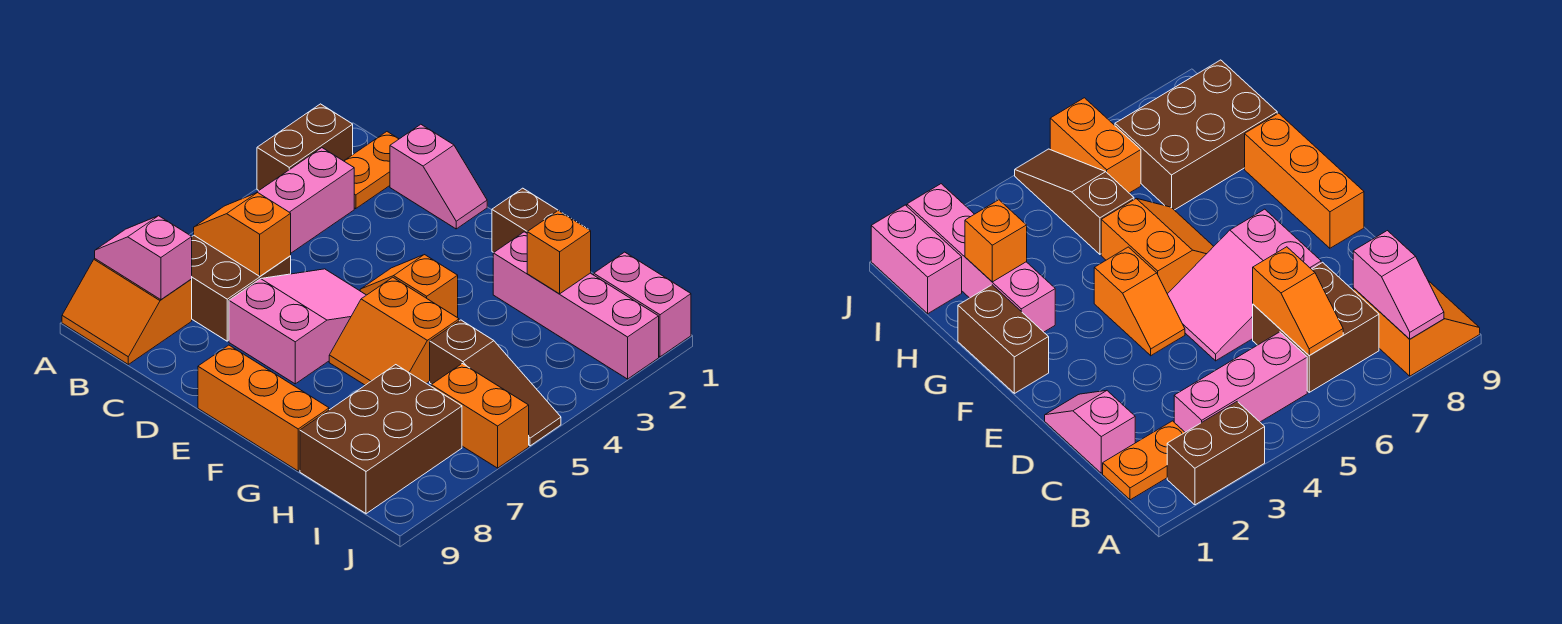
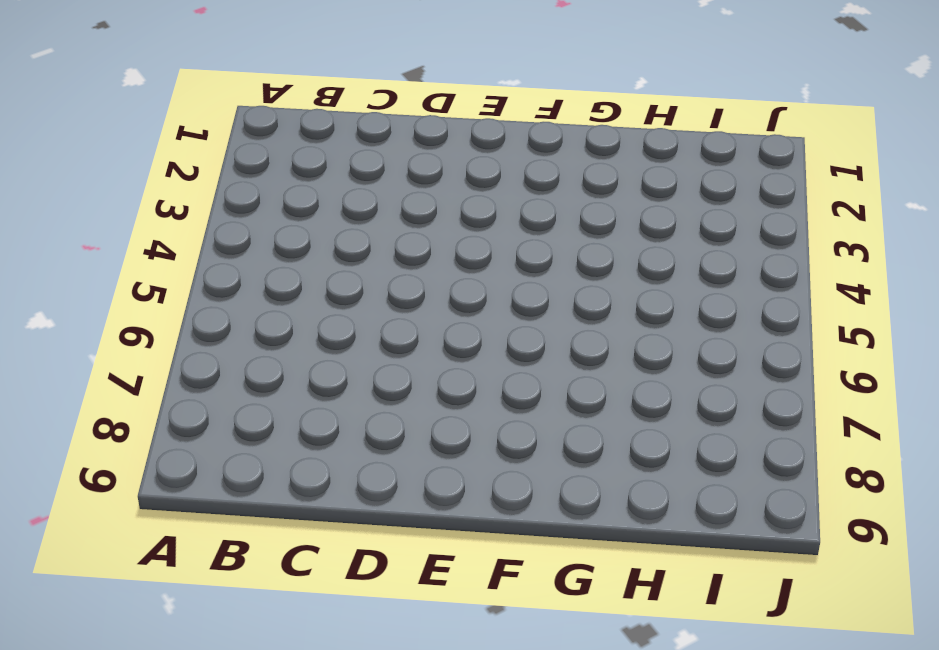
none -> brown brick A2:A3 level 1
none -> orange slope A8:B9 level 1 top 8
none -> orange plate B1:B2 level 1

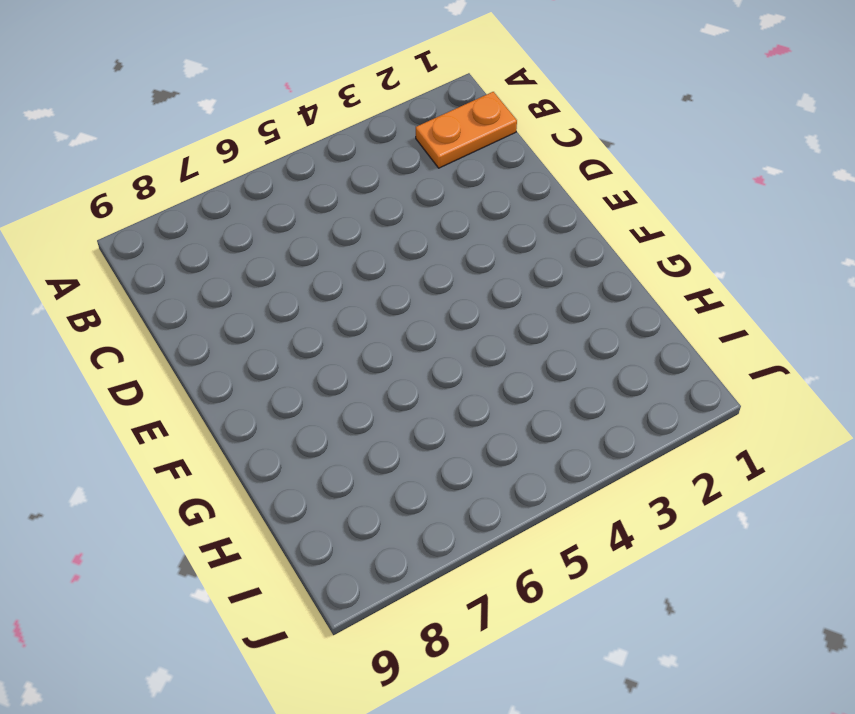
none -> brown brick A2:A3 level 1
none -> orange slope A8:B9 level 1 top 8
none -> pink brick B3:B5 level 1

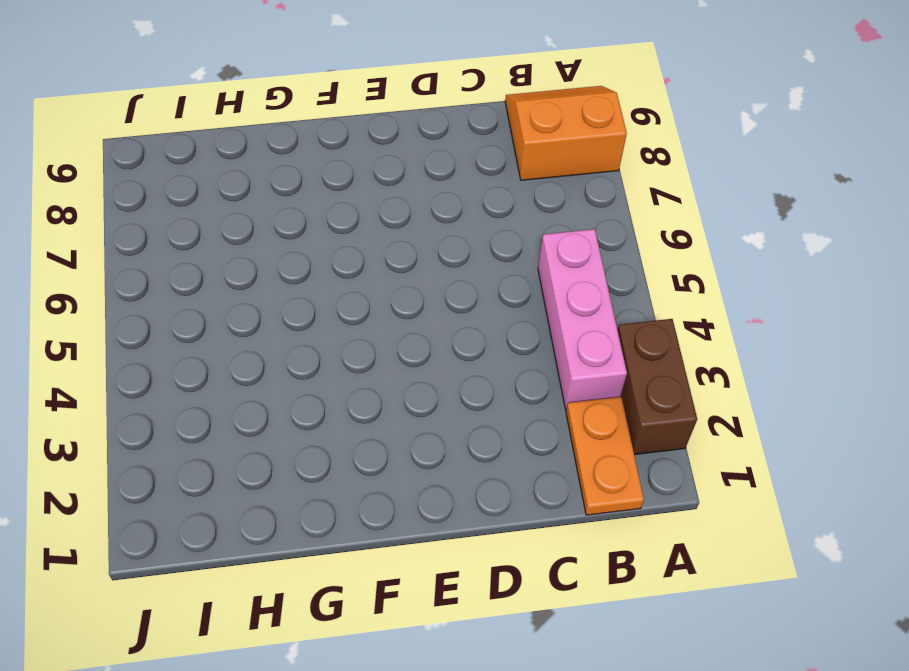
none -> brown brick B6:C7 level 1
none -> pink slope C1:D1 level 1 top C
none -> pink slope D5:E7 level 1 top 7

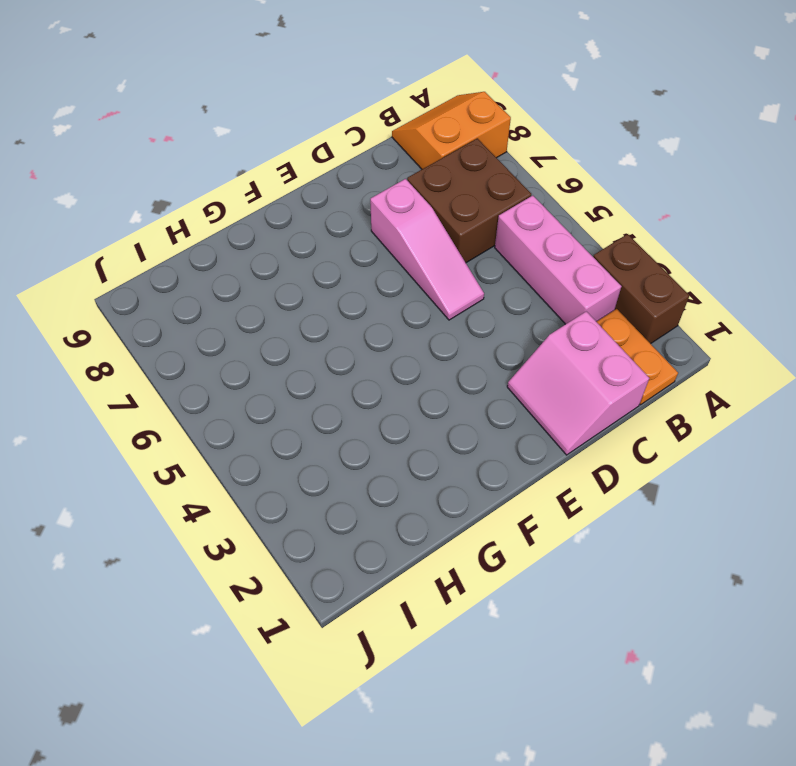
pink slope C1:D2 level 1 top C -> pink slope C1:D1 level 1 top C
pink slope D5:D7 level 1 top 7 -> pink slope D5:E7 level 1 top 7
none -> orange slope E4:F4 level 1 top F
none -> orange brick E9:G9 level 1
none -> brown brick F1:G1 level 1

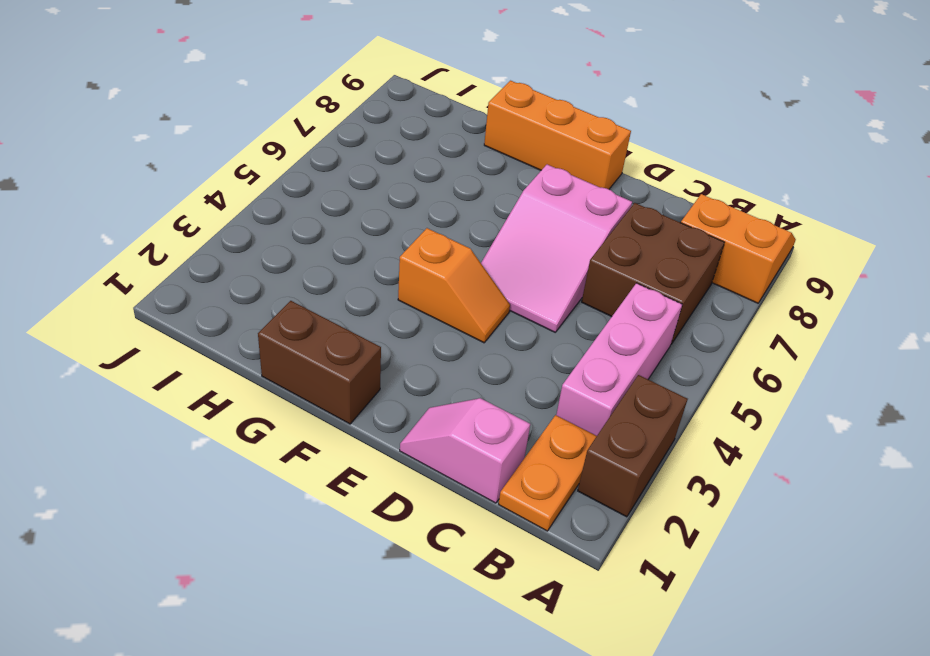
none -> orange slope F5:G6 level 1 top 5
none -> pink brick G2:J2 level 1
none -> brown slope H5:J5 level 1 top H

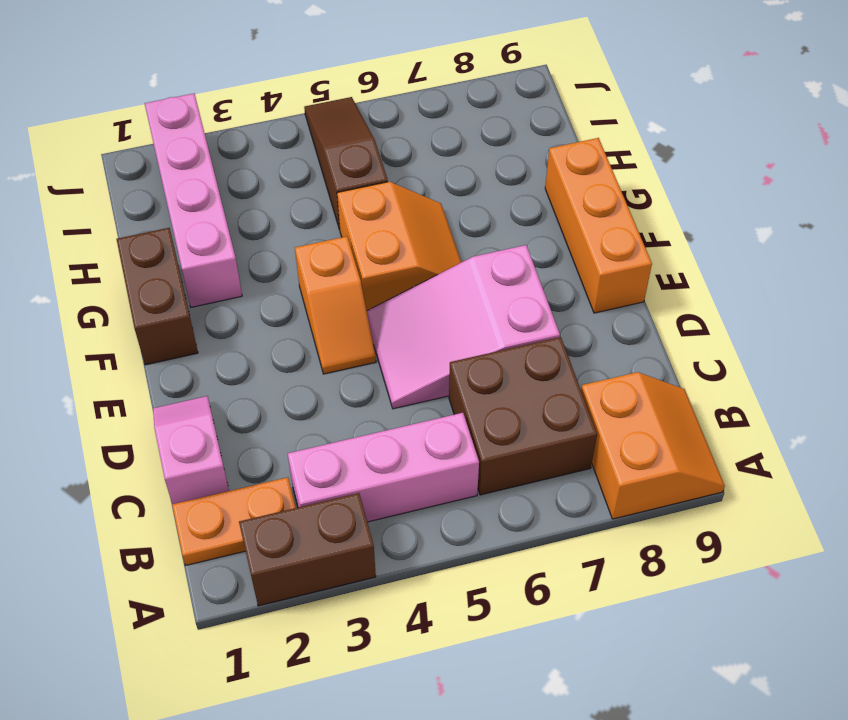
none -> brown brick H7:I9 level 1
none -> pink brick I1:J1 level 1
none -> orange brick I6:J6 level 1

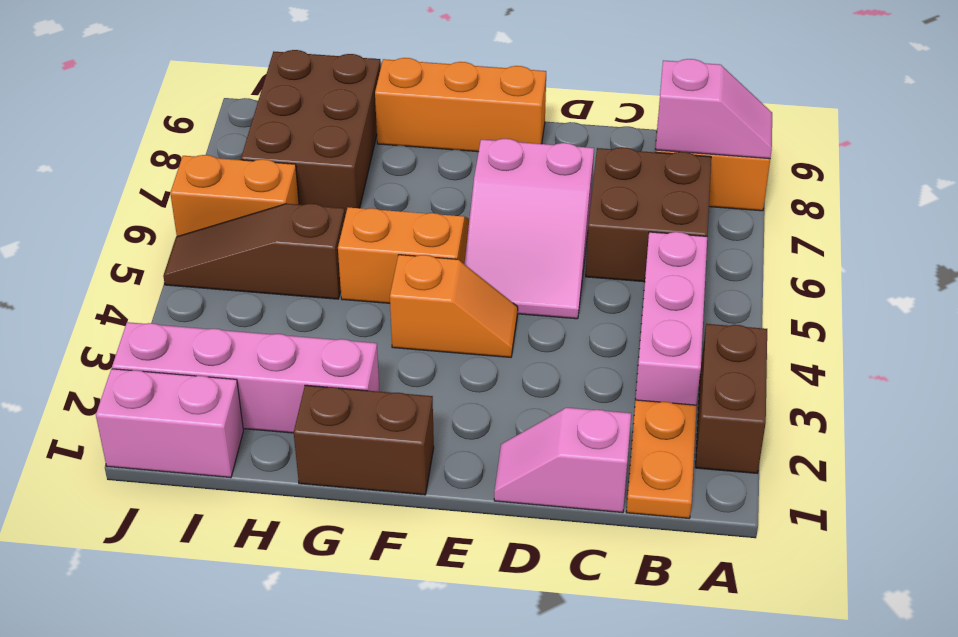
none -> orange slope B6:C6 level 2 top C
none -> orange brick H2 level 2

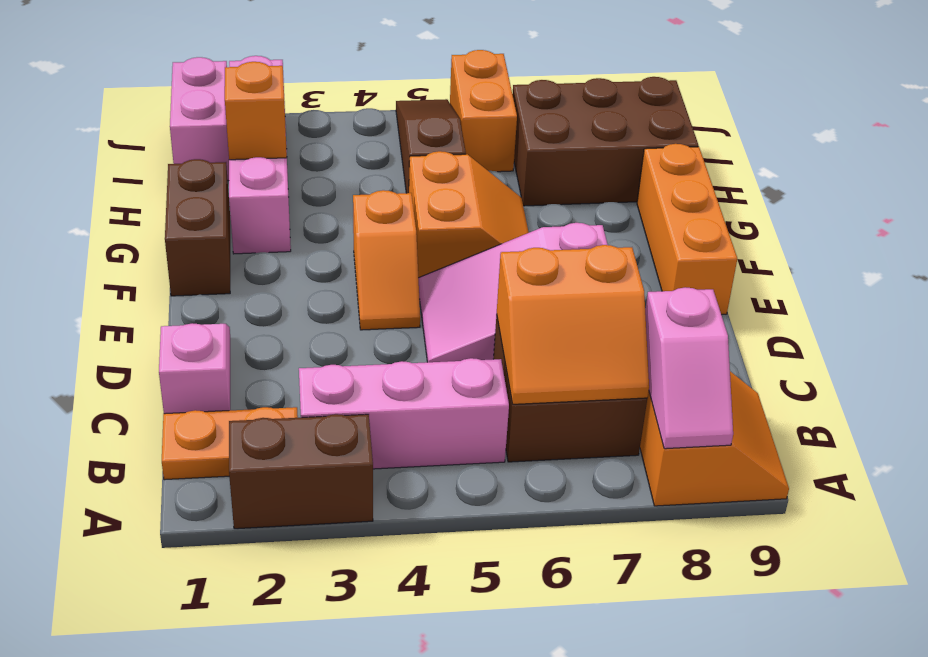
orange slope B6:C7 level 2 top C -> orange slope B6:C6 level 2 top C

